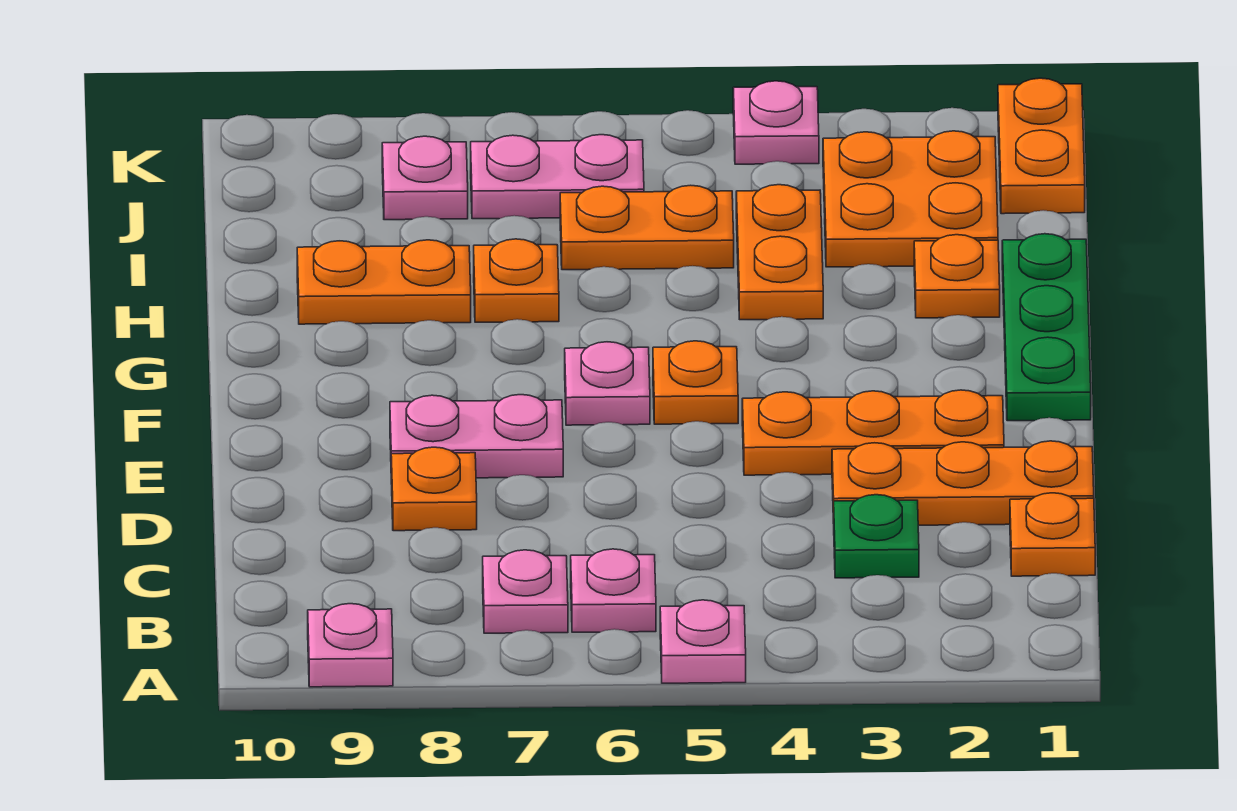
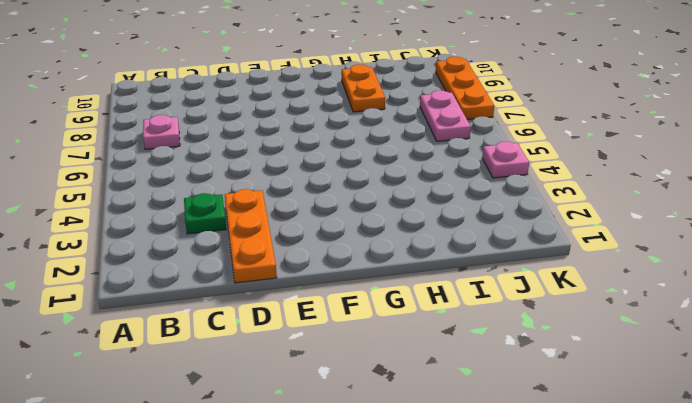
orange plate K7:K9 level 1 -> orange plate E2:E4 level 1
none -> pink plate A5 level 1
none -> pink plate A9 level 1
none -> pink plate B6 level 1

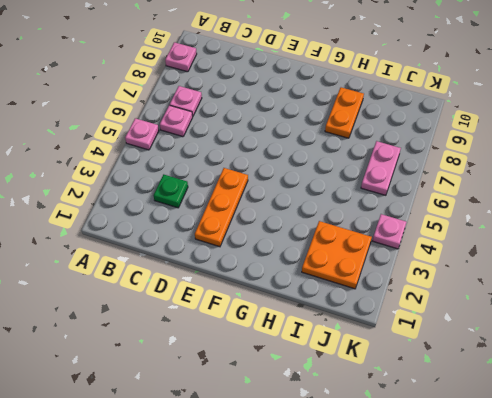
none -> orange plate C1 level 1
none -> orange plate D1:D3 level 1
none -> orange plate D8 level 1

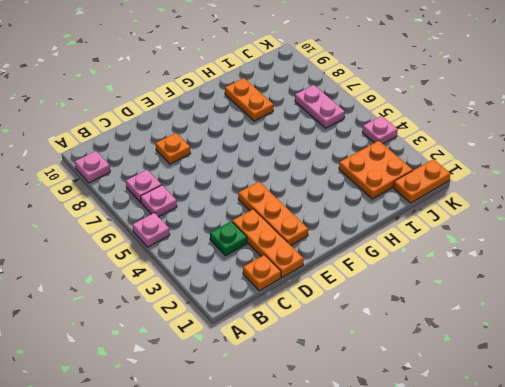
none -> pink plate E7:E8 level 1
none -> green plate F1:H1 level 1
none -> orange plate F5 level 1

